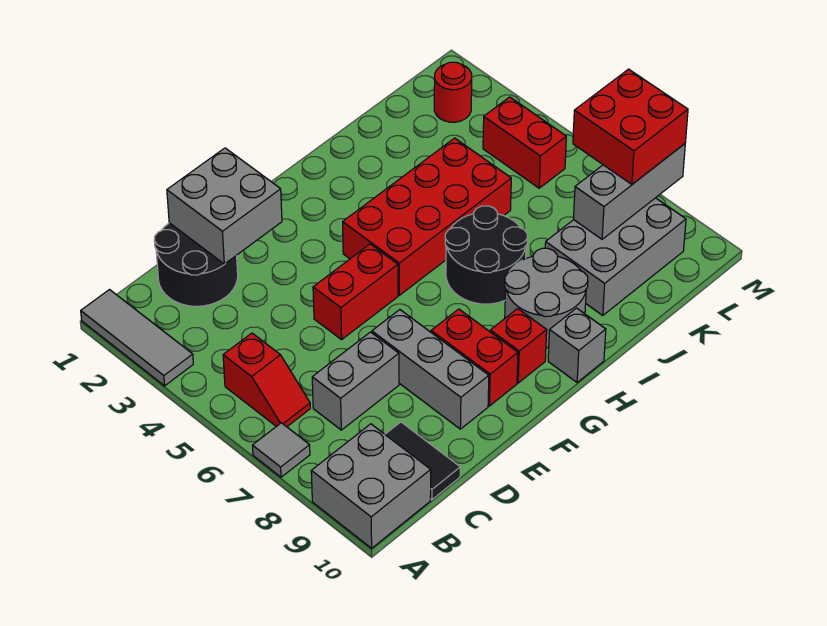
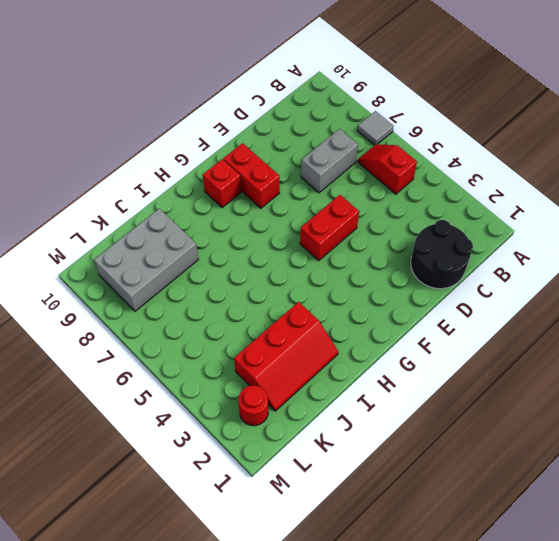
red slope I2:K3 level 1 top 3 -> none
none -> grey tile A1:A3 level 1
none -> grey brick A9:B10 level 1
none -> black tile C9:C10 level 1

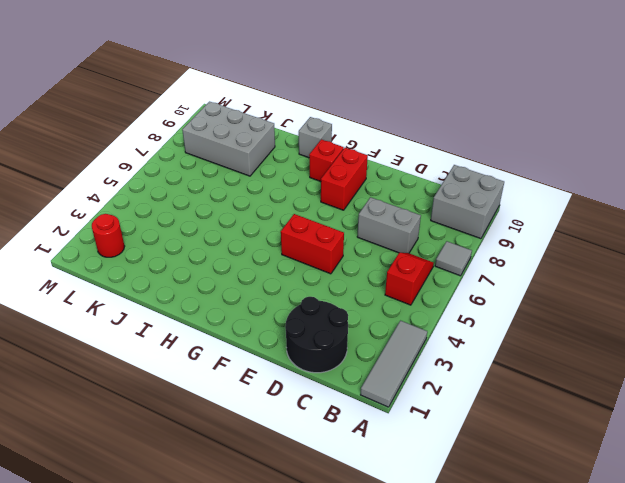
none -> black tile C9:C10 level 1
none -> grey brick E7:E9 level 1
none -> red brick G4:J5 level 1

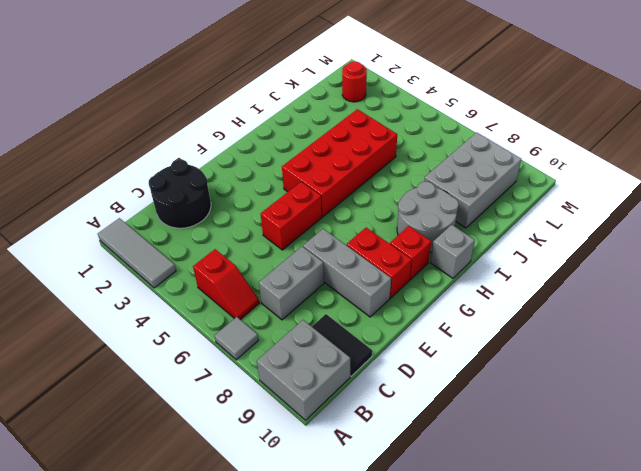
none -> black round brick H6:I7 level 1
none -> red brick L4:L5 level 1
none -> grey brick D1:E2 level 2

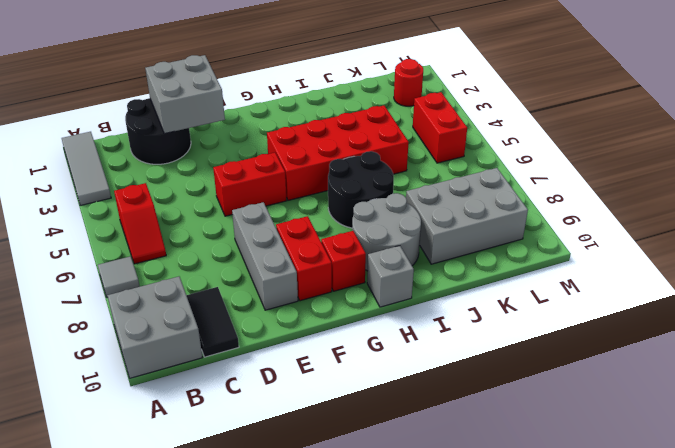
none -> grey brick C7:D7 level 1
none -> grey brick K8:M8 level 2
none -> red brick L7:M8 level 3

